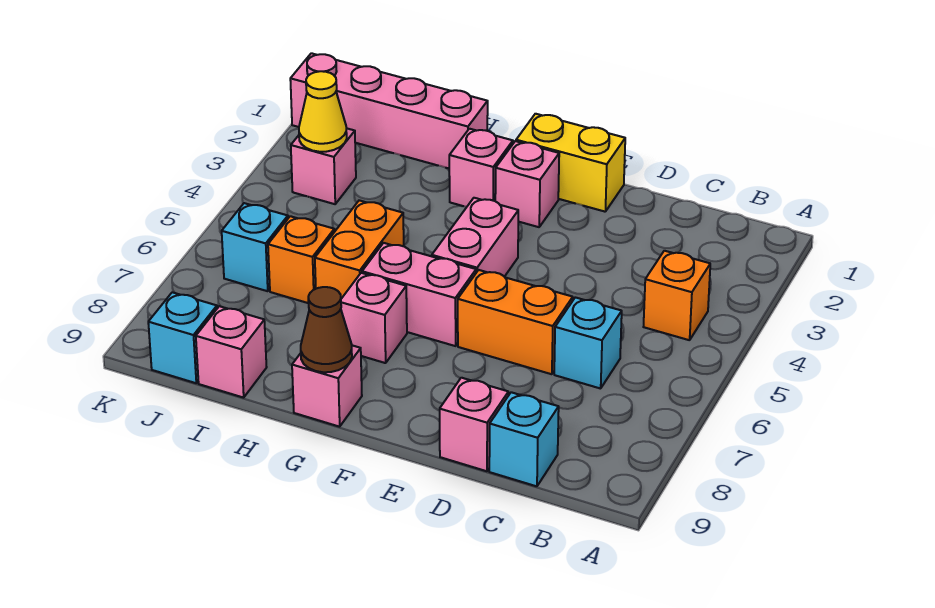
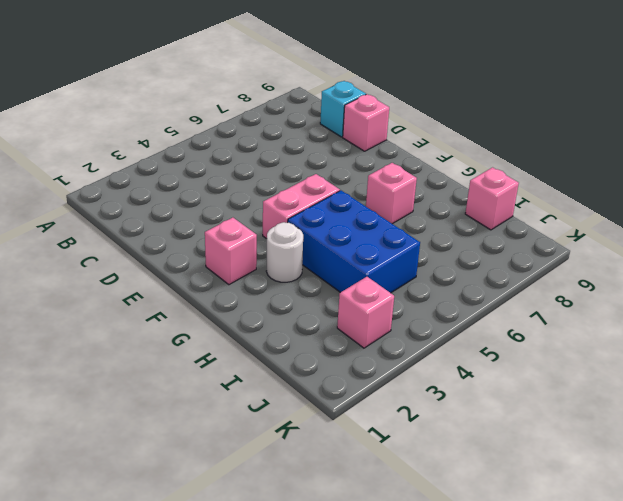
white round brick G3 level 1 -> none
blue brick G4:I5 level 1 -> orange brick H5:H6 level 1
none -> orange brick B4 level 1
none -> cyan brick C6 level 1
none -> orange brick D6:E6 level 1

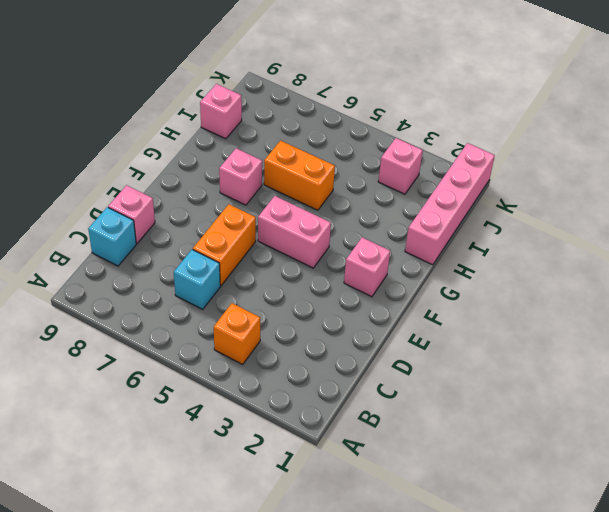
none -> yellow brick E1:F1 level 1
none -> pink brick F6:G6 level 1
none -> pink brick G2 level 1

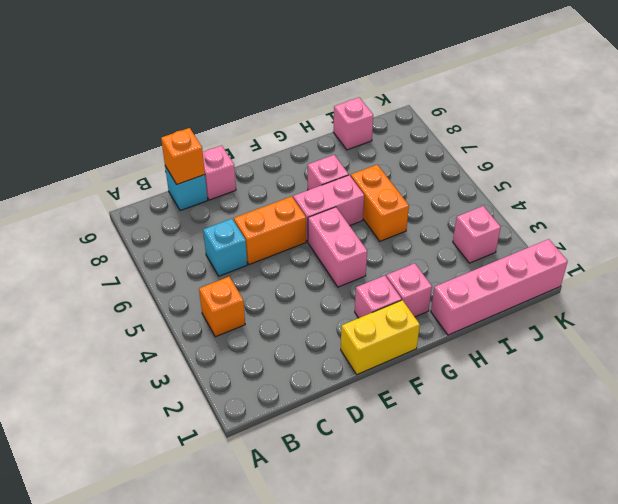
orange brick C9 level 2 -> orange brick I6 level 1
none -> pink brick G9 level 1
none -> cyan brick J6 level 1
none -> cyan brick J9 level 1

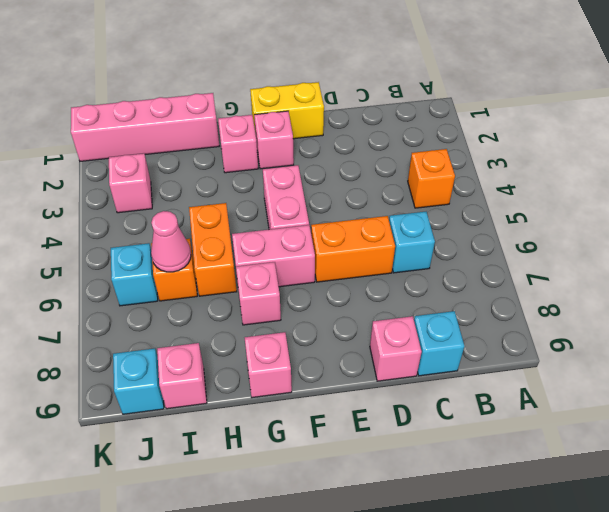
pink cone I6 level 2 -> none
none -> brown cone G9 level 2
none -> yellow cone J3 level 2

